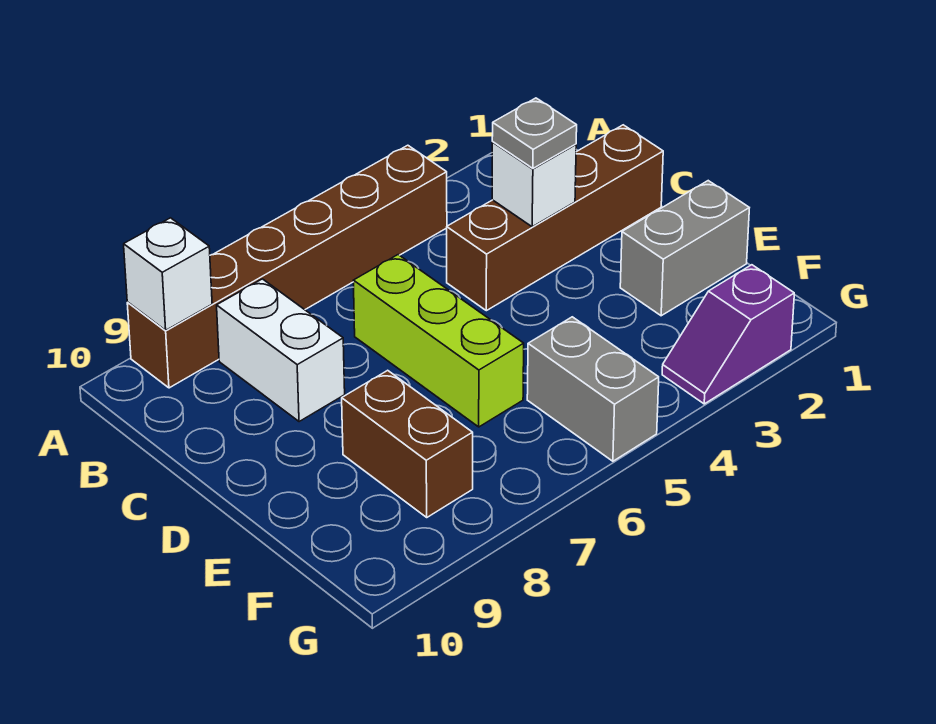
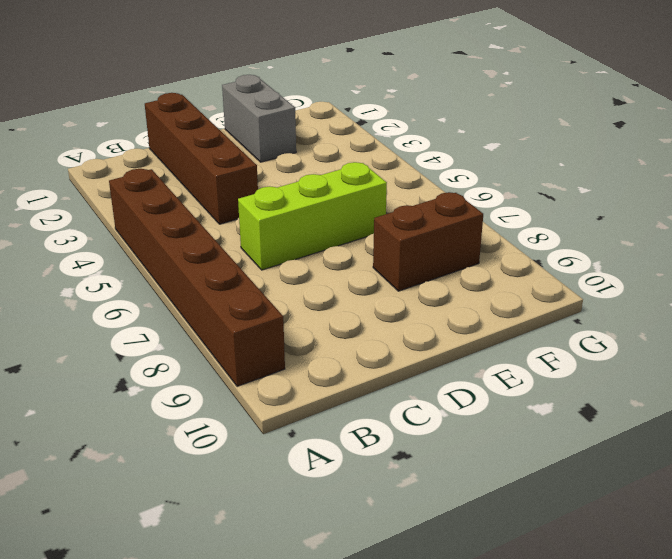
none -> white brick B8:C8 level 1
none -> grey brick F5:G5 level 1

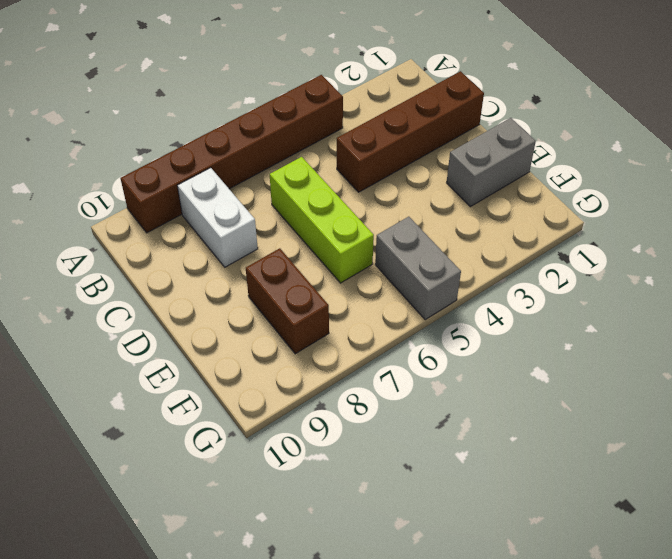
none -> purple slope G2:G3 level 1 top 2
none -> white brick A9 level 2

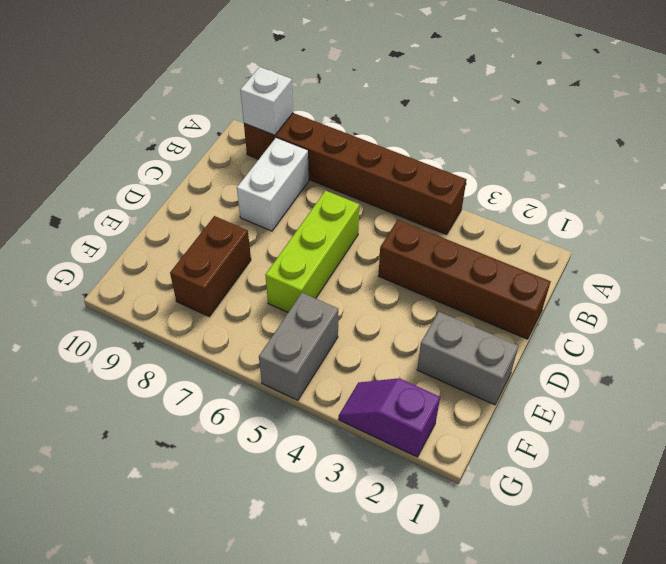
none -> white brick C3 level 2
none -> grey plate C3 level 3

